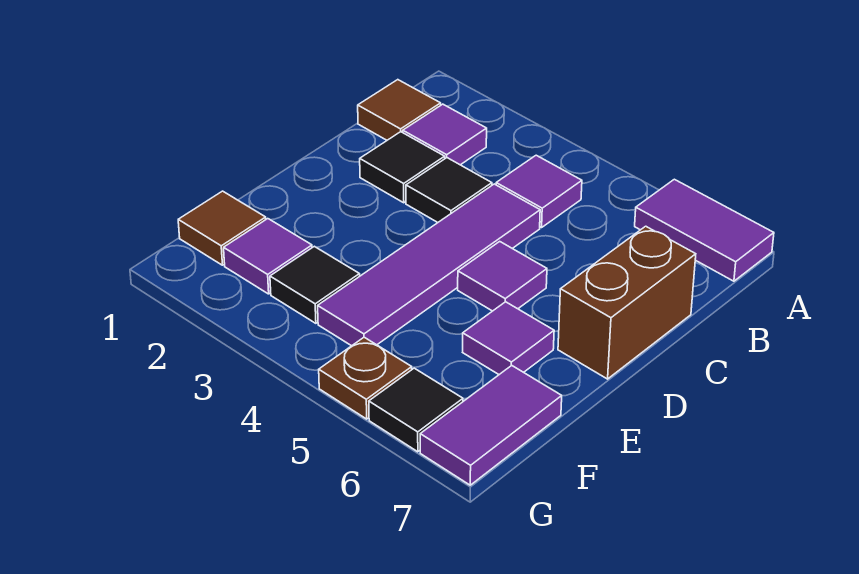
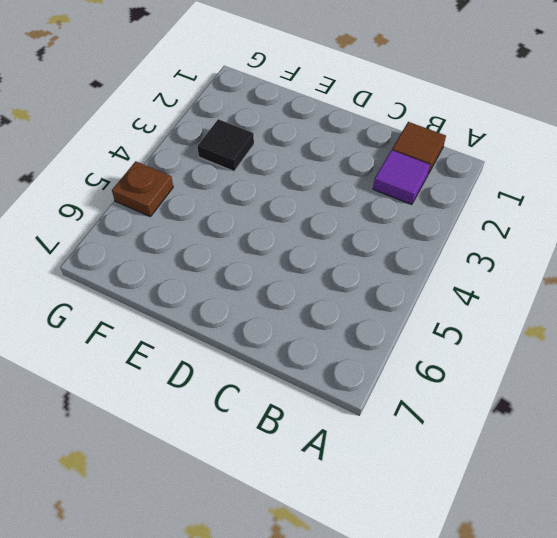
none -> purple tile A6:A7 level 1
none -> purple tile B4 level 1
none -> black tile C2 level 1

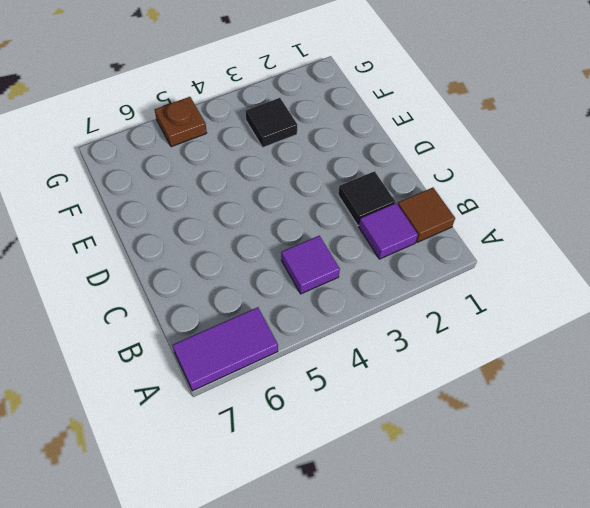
none -> black tile C3 level 1
none -> purple tile C4:F4 level 1
none -> brown brick C7:D7 level 1

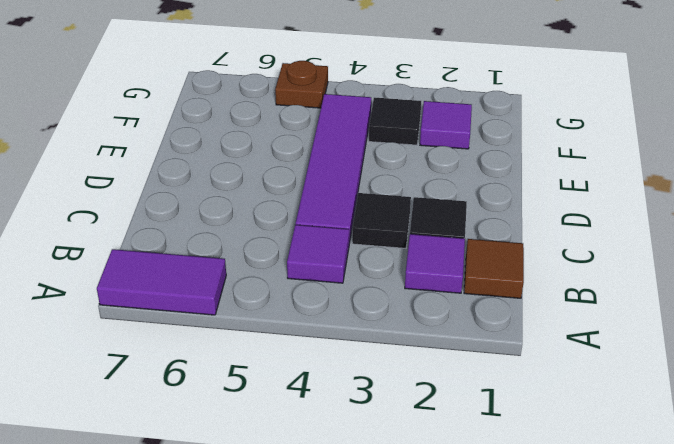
none -> brown brick C7:D7 level 1
none -> purple tile D5 level 1
none -> purple tile E6 level 1

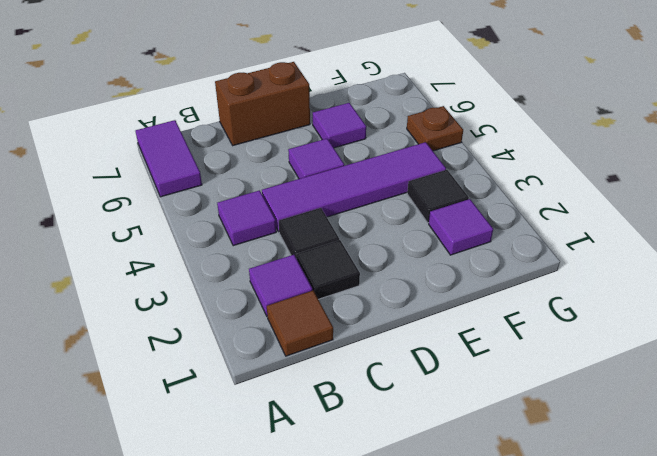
none -> brown tile F1 level 1
none -> purple tile F7:G7 level 1
none -> black tile G6 level 1

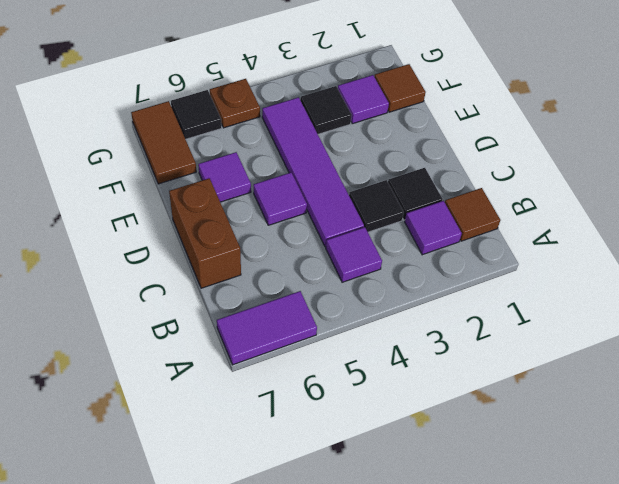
brown tile F7:G7 level 1 -> purple tile F7:G7 level 1

